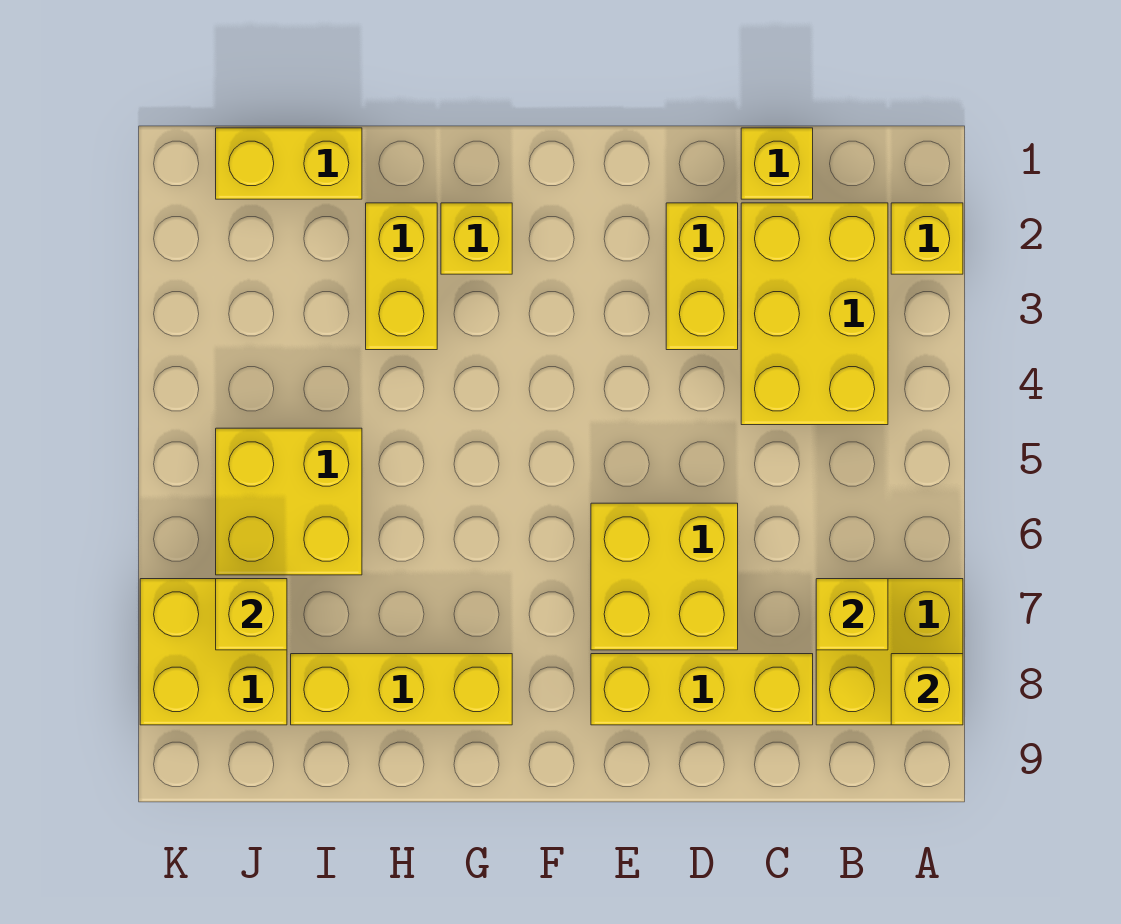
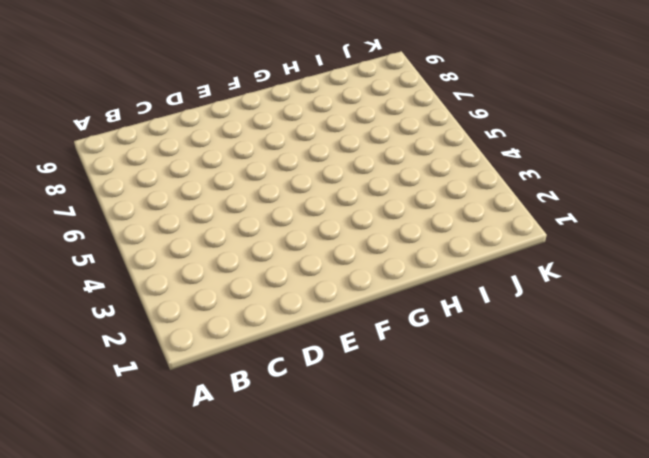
none -> yellow brick A2 level 1
none -> yellow brick A7:B8 level 1
none -> yellow brick B2:C4 level 1

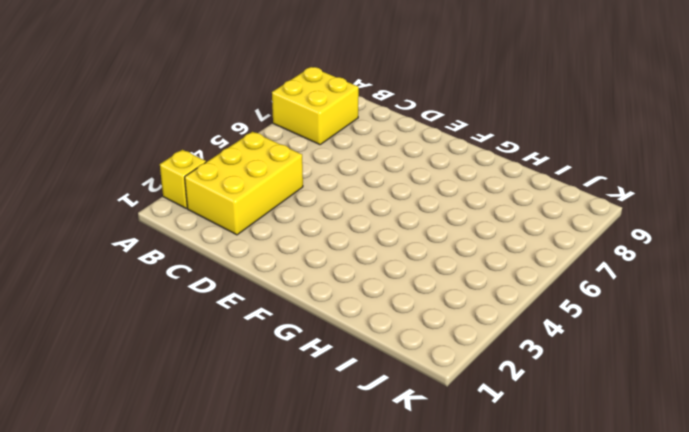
none -> yellow brick C1 level 1
none -> yellow brick C8:E8 level 1
none -> yellow brick D2:D3 level 1

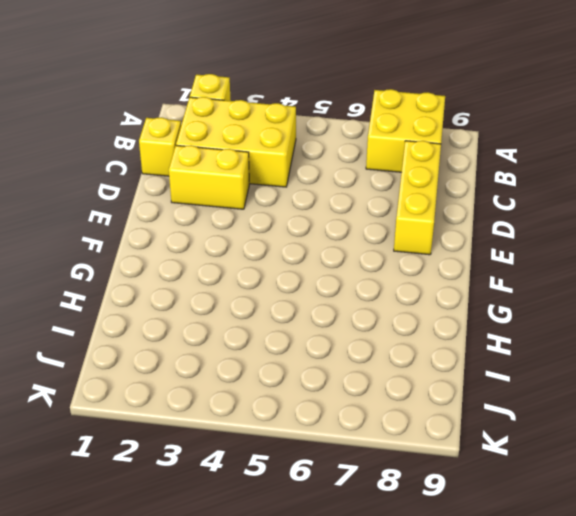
none -> yellow brick D6:E7 level 1
none -> yellow brick G2 level 1
none -> yellow brick G8:I8 level 1

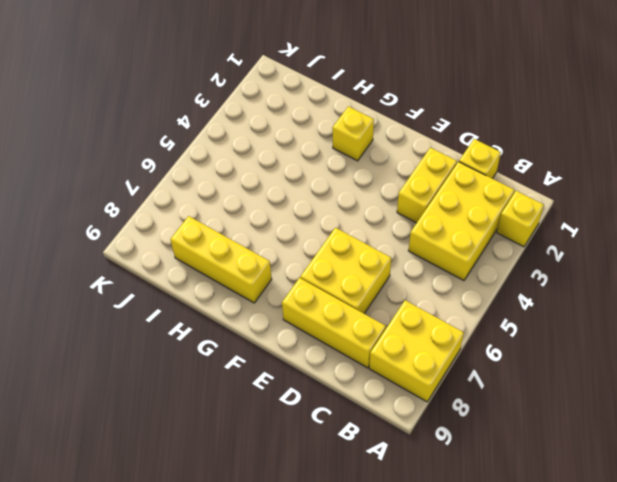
none -> yellow brick H2:H3 level 1
none -> yellow brick I1:J1 level 1
none -> yellow brick I5:J6 level 1

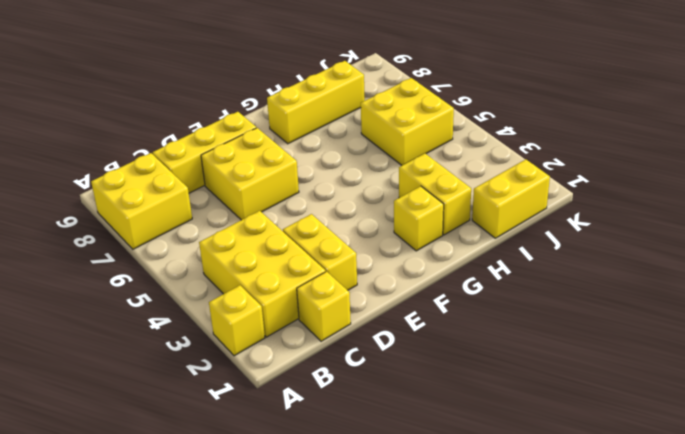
none -> yellow brick J7:K8 level 1
none -> yellow brick A8 level 2
none -> yellow brick B7 level 2

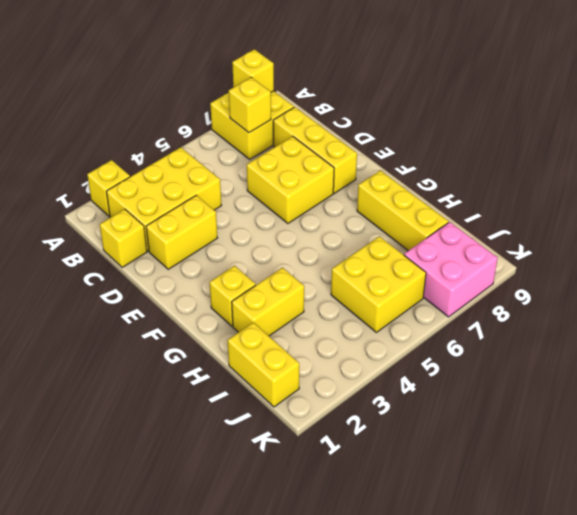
pink brick J7:K8 level 1 -> yellow brick J7:K8 level 1
none -> yellow brick J7 level 2

